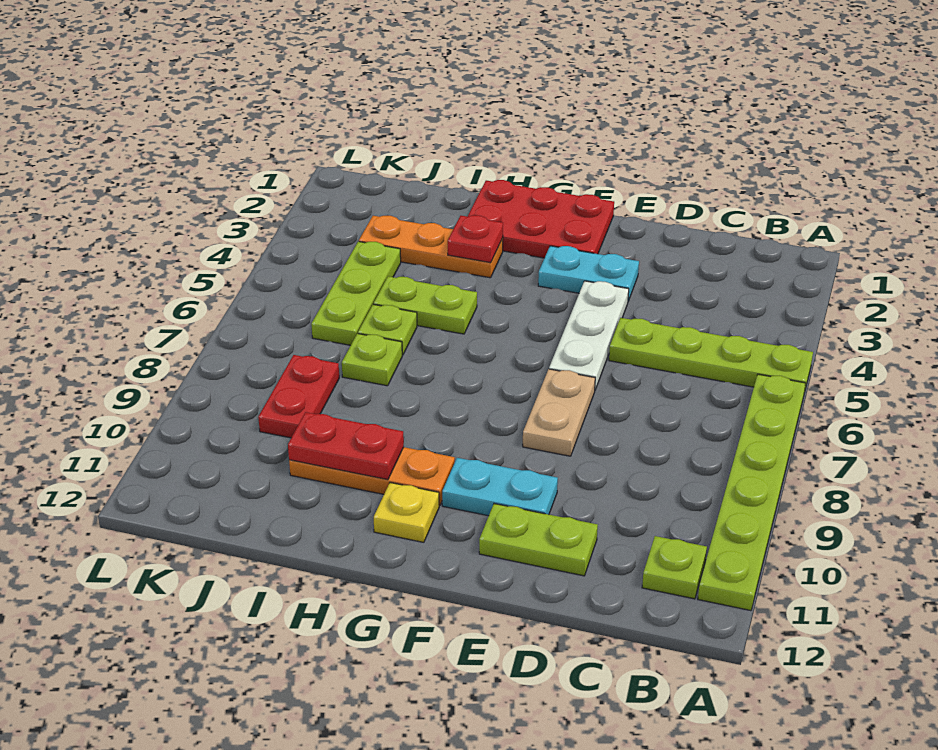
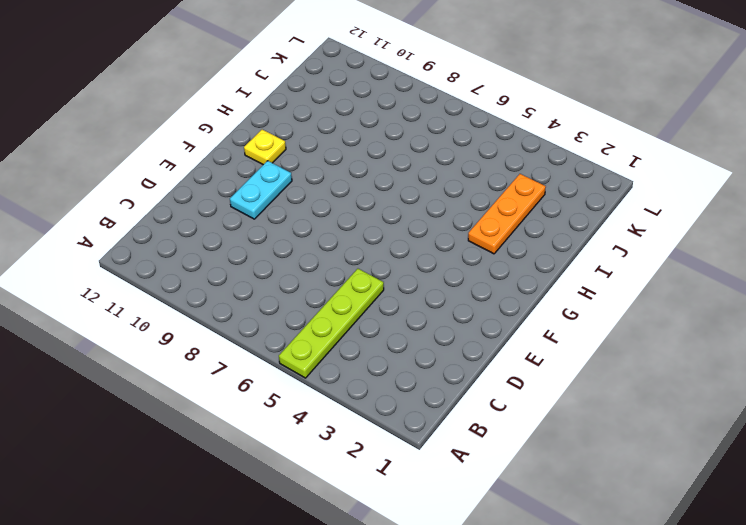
none -> lime plate A6:A11 level 1
none -> lime plate B11 level 1
none -> lime plate D11:E11 level 1

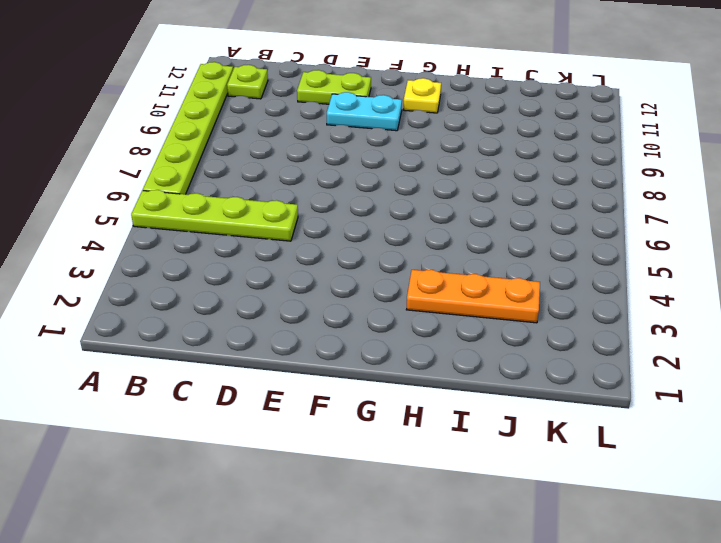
none -> cyan plate E3:F3 level 1
none -> white plate E4:E6 level 1
none -> tan plate E7:E8 level 1

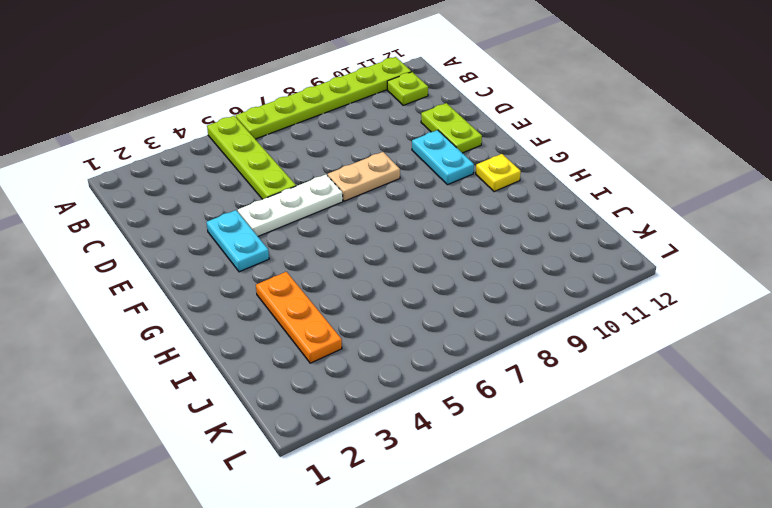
none -> red plate F1:H2 level 1
none -> orange plate G10:I10 level 1
none -> lime plate H5:I5 level 1

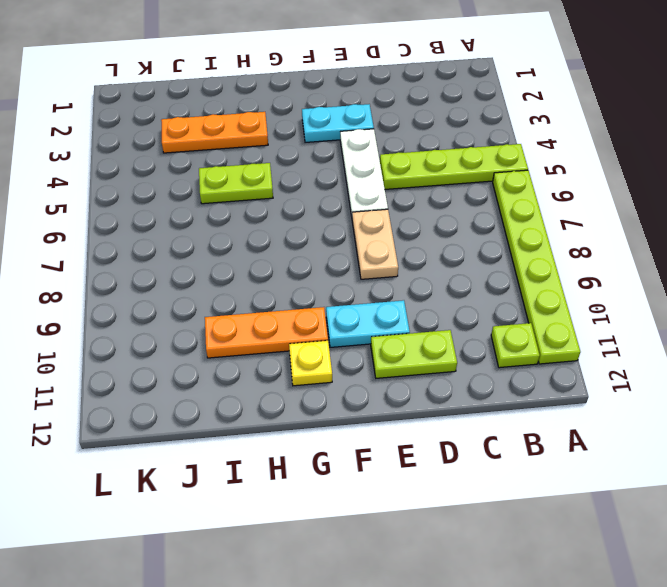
none -> red plate F1:H2 level 1
none -> lime plate I6 level 1
none -> lime plate I7 level 1

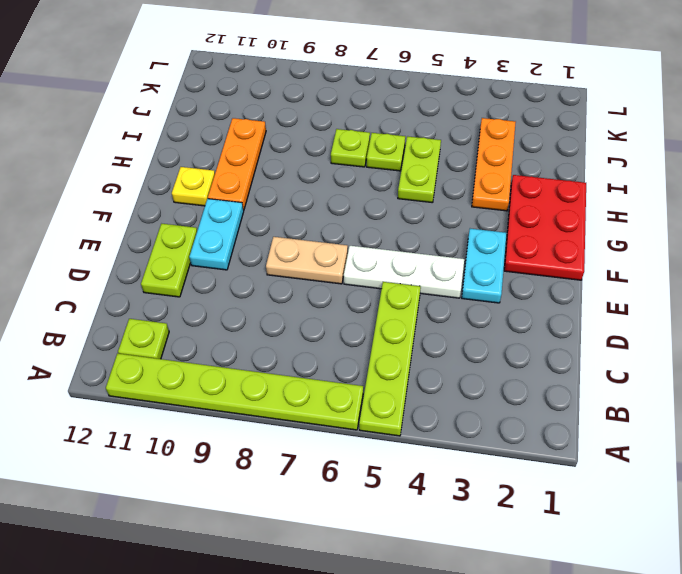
none -> lime plate J4:J6 level 1
none -> red plate J8:J9 level 1
none -> red plate H3 level 2

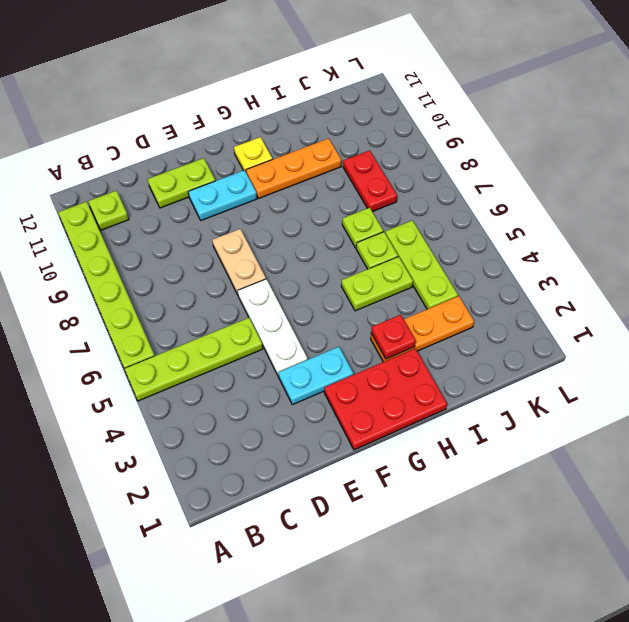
none -> red plate H10:I10 level 2

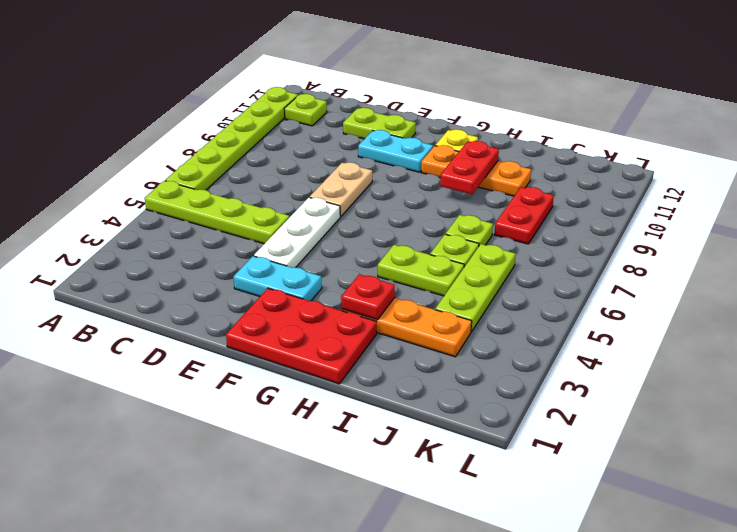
red plate H9:H10 level 2 -> red plate H10:I10 level 2

